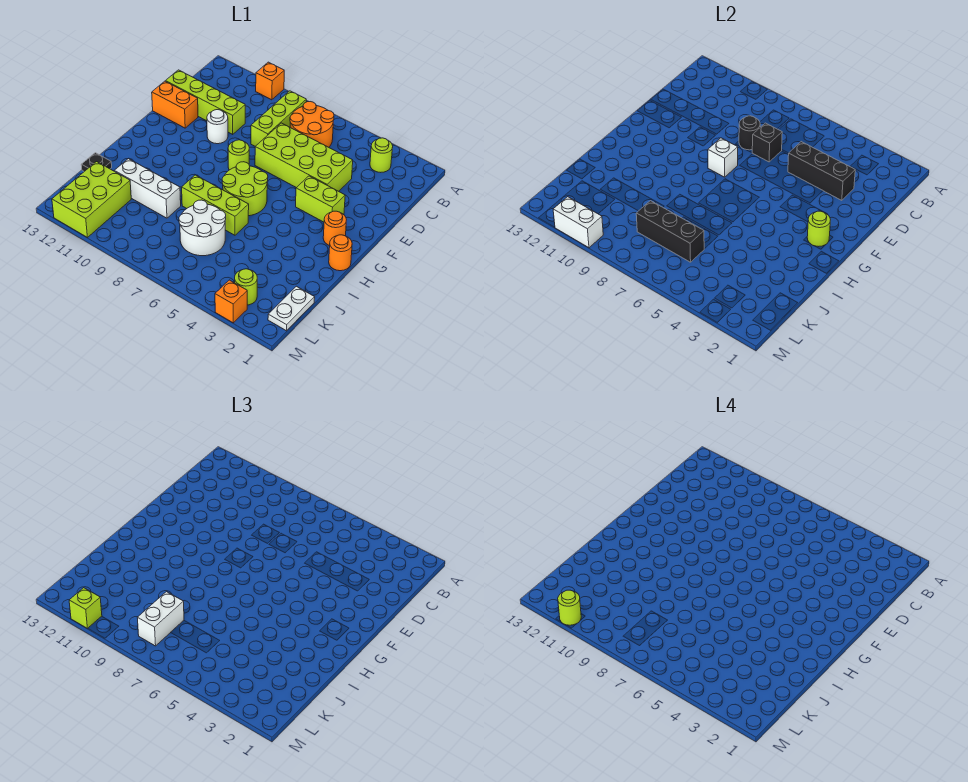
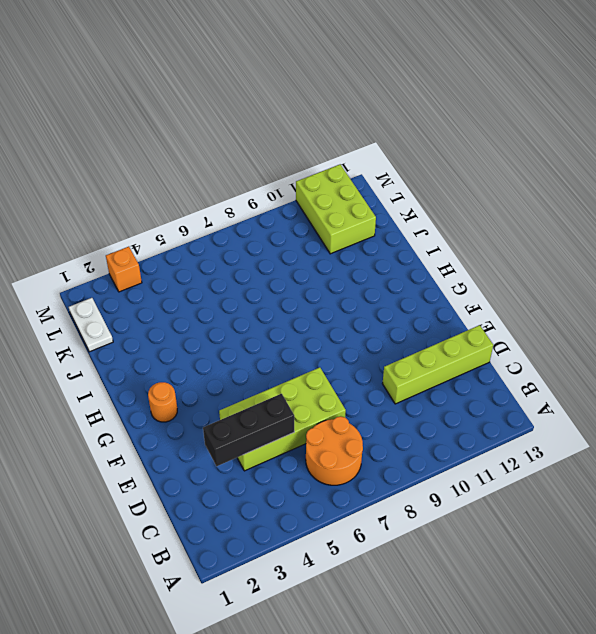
none -> orange brick A10 level 1
none -> lime round brick B3 level 1
none -> lime brick B8:D8 level 1
none -> white round brick E10 level 1

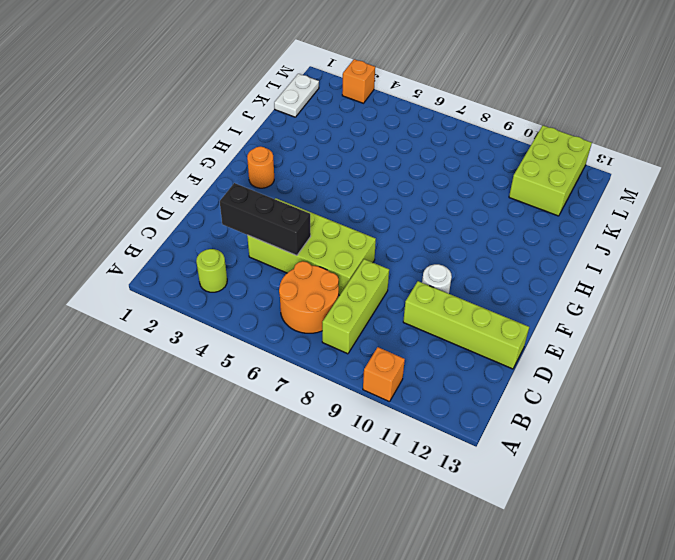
none -> orange brick E12:E13 level 1
none -> lime brick F3:F4 level 1
none -> lime round brick F8 level 1
none -> lime round brick G6:H7 level 1

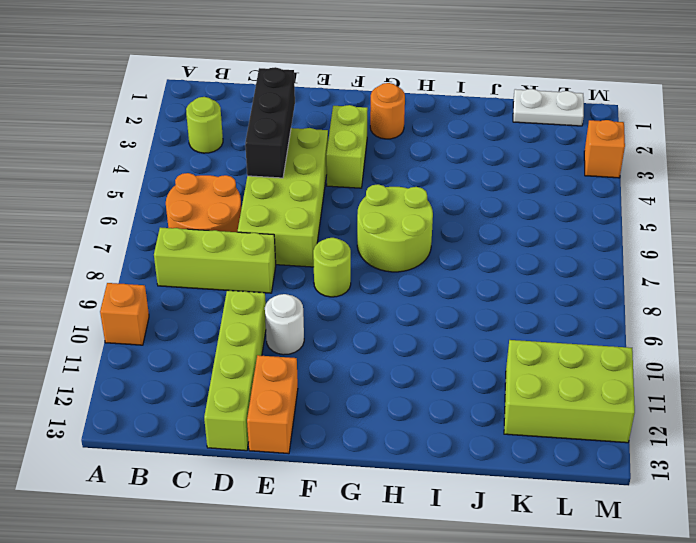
none -> orange round brick H1 level 1
none -> lime brick I6:I8 level 1
none -> white round brick J6:K7 level 1
none -> white brick J9:J11 level 1

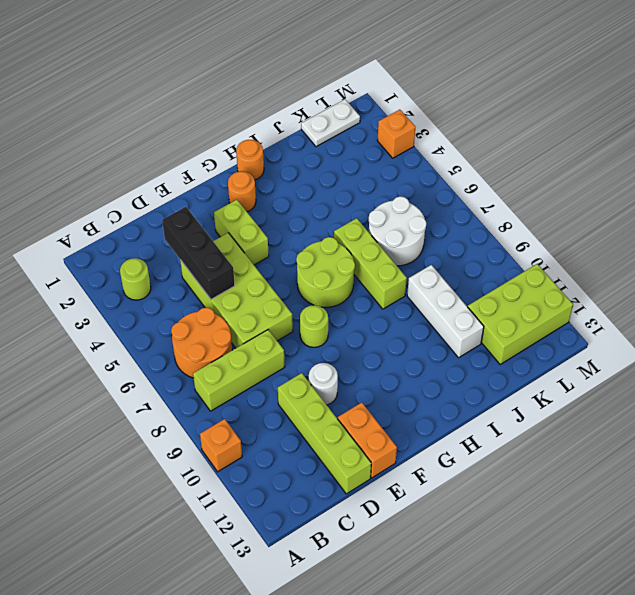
none -> black plate J13 level 1
none -> lime round brick L3 level 1
none -> black brick D7 level 2
none -> black round brick D8 level 2

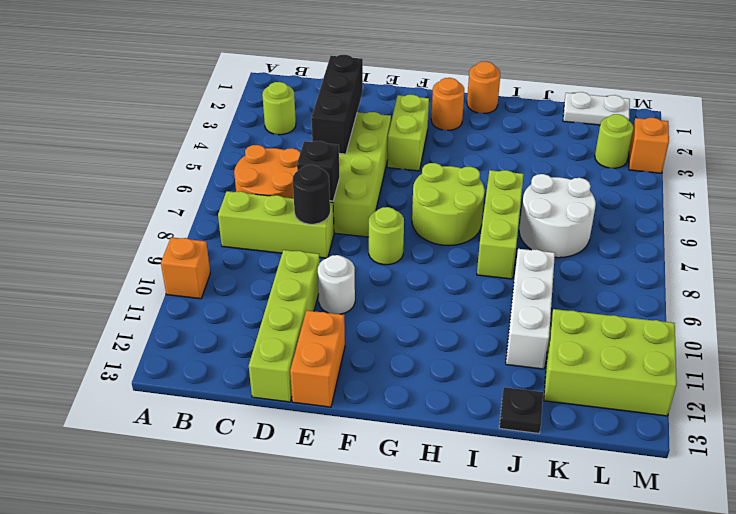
none -> white brick F8 level 2
none -> lime round brick G2 level 2
none -> black brick K6:K8 level 2
none -> white brick M10:M11 level 2

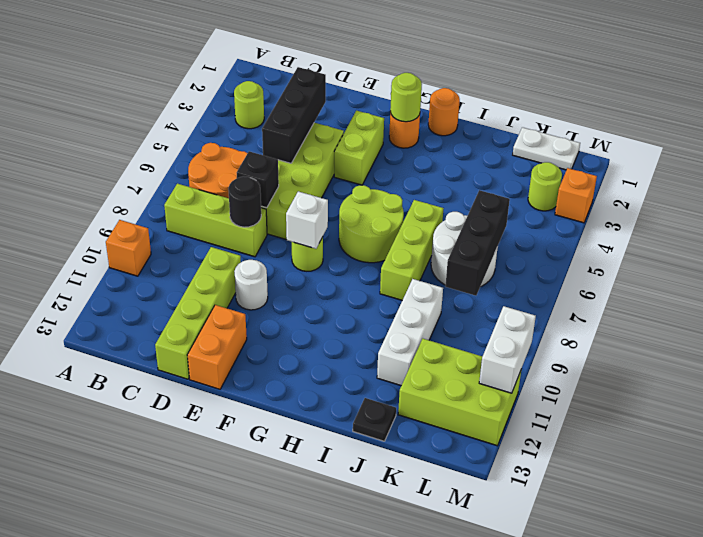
none -> white brick K8:L8 level 3
none -> lime brick M11 level 3
none -> lime round brick M11 level 4

